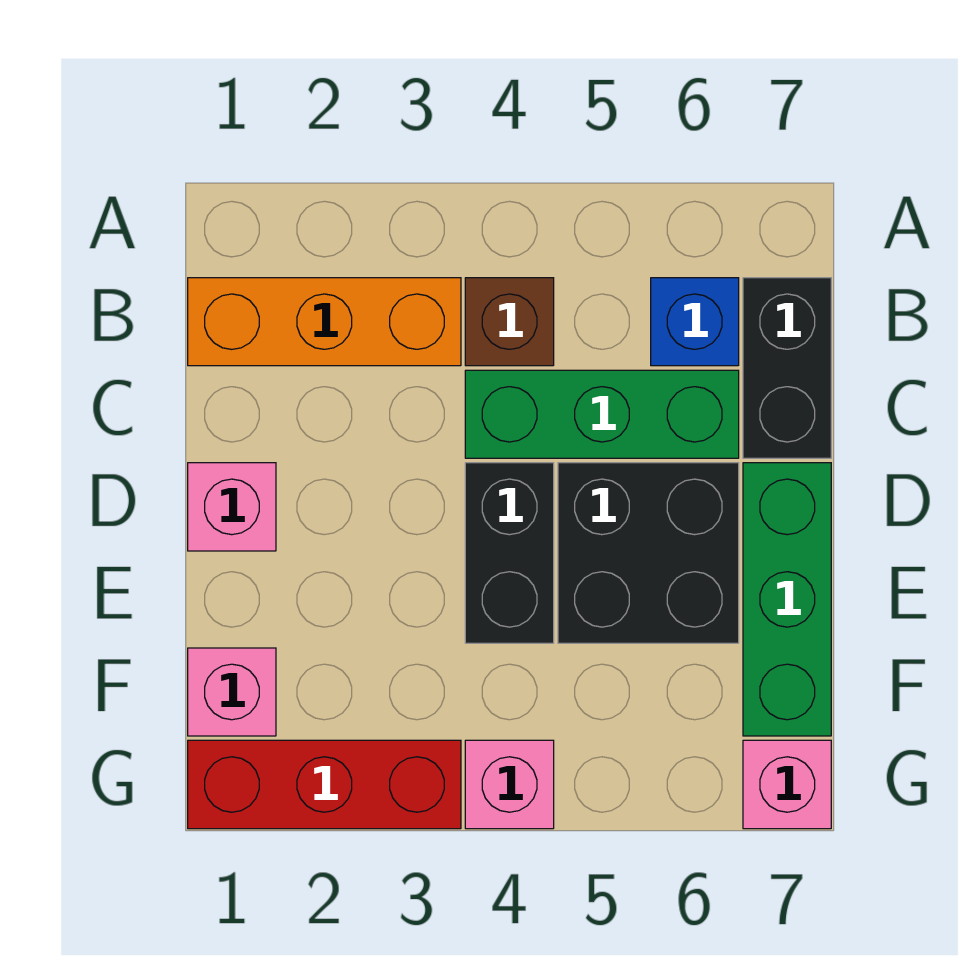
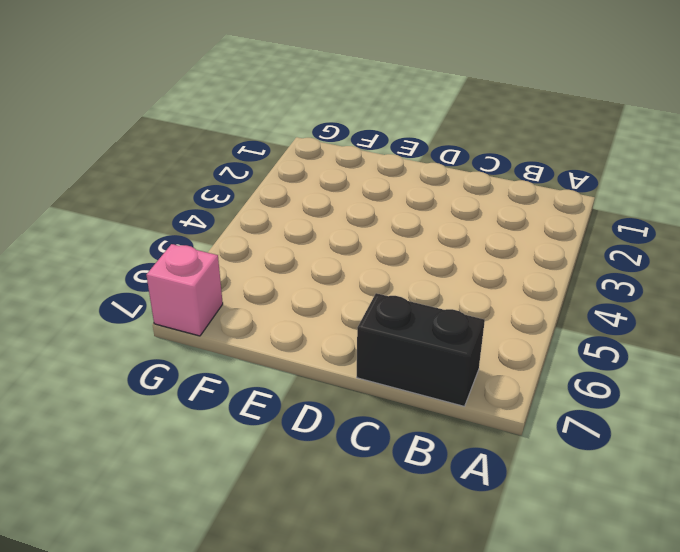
none -> orange brick B1:B3 level 1
none -> brown brick B4 level 1
none -> blue brick B6 level 1

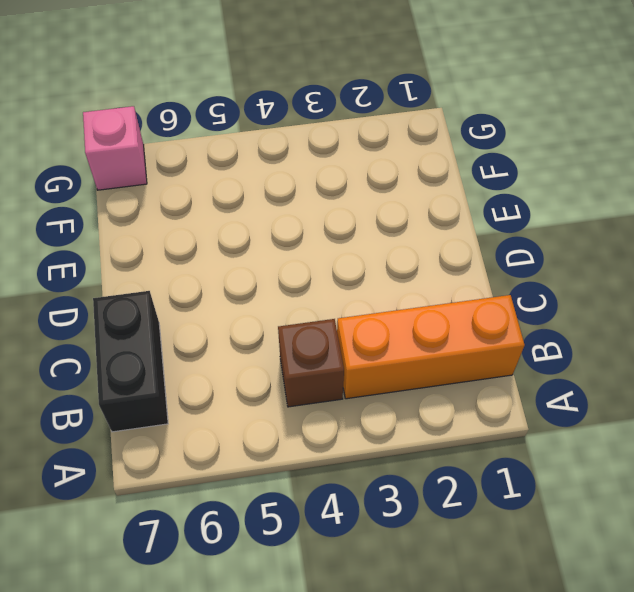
none -> blue brick B6 level 1
none -> green brick C4:C6 level 1
none -> pink brick D1 level 1

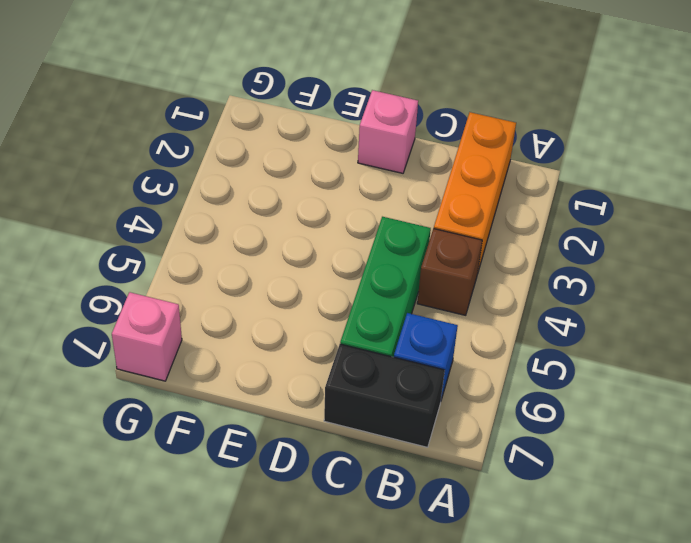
none -> black brick D4:E4 level 1
none -> black brick D5:E6 level 1
none -> green brick D7:F7 level 1

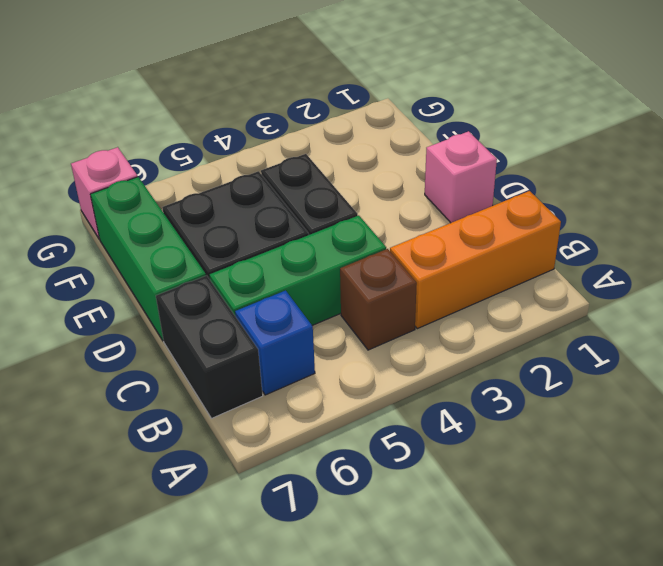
none -> pink brick F1 level 1
none -> red brick G1:G3 level 1
none -> pink brick G4 level 1

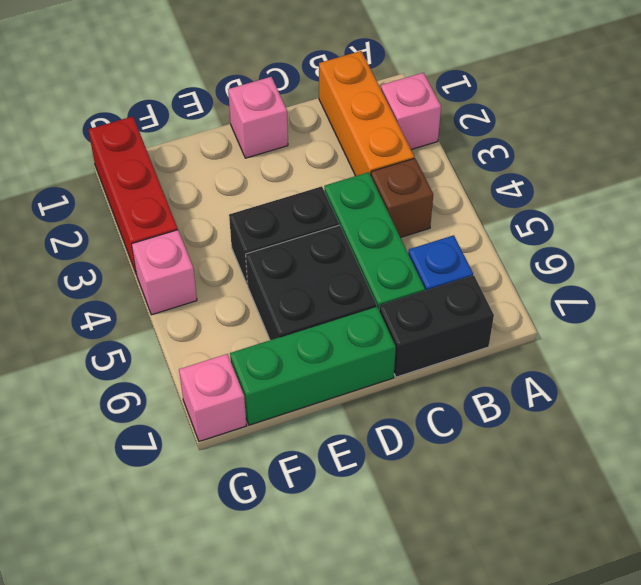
pink brick A2 level 1 -> pink brick F1 level 1

